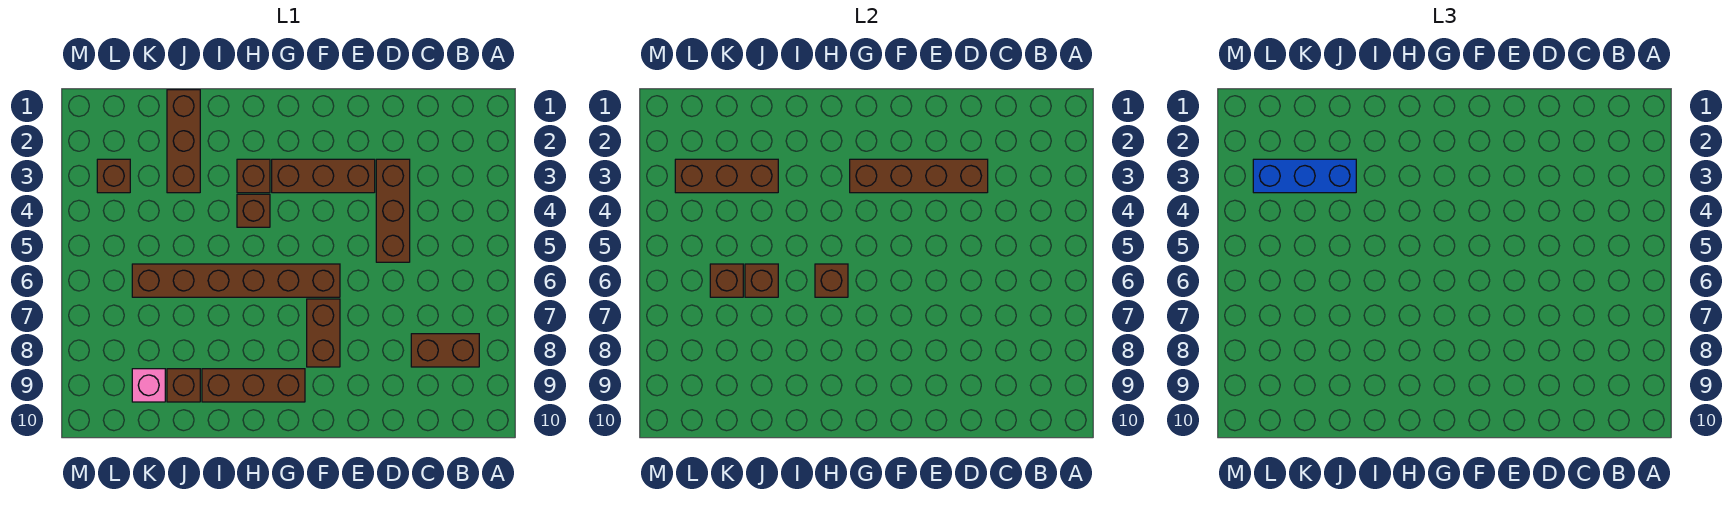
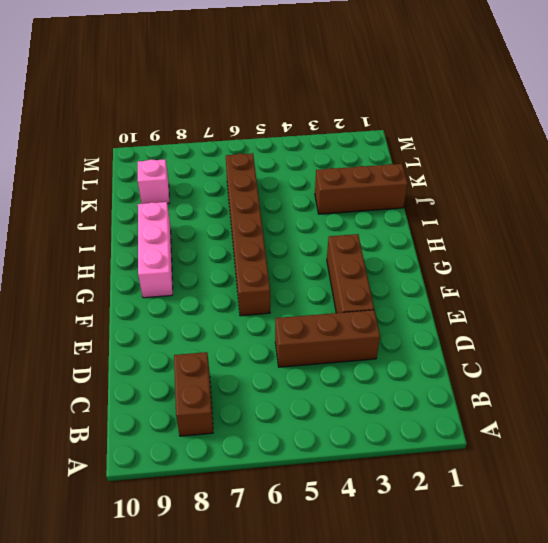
pink brick G9:I9 level 1 -> brown brick G9:I9 level 1
none -> brown brick F7:F8 level 1
none -> brown brick H3 level 1
none -> brown brick H4 level 1

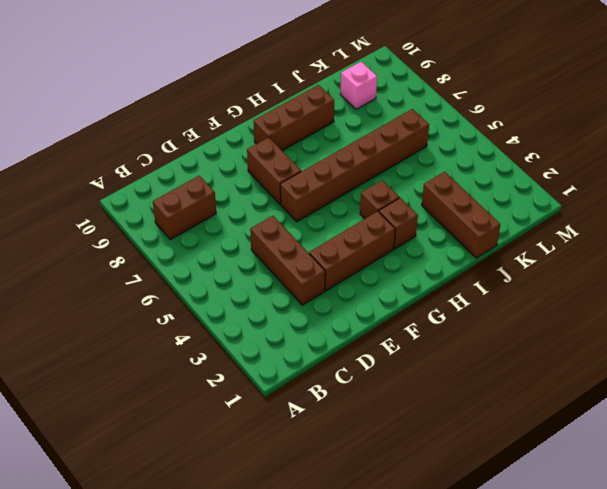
none -> brown brick J9 level 1
none -> brown brick L3 level 1
none -> brown brick D3:G3 level 2

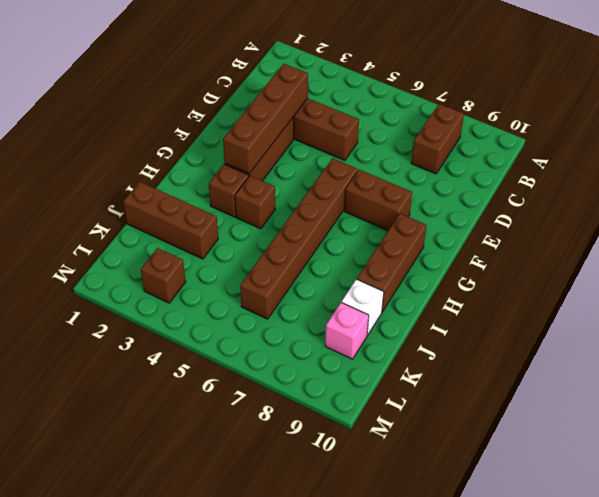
white brick J9 level 1 -> brown brick J9 level 1
none -> brown brick H6 level 2
none -> brown brick J3:L3 level 2
none -> brown brick J6 level 2

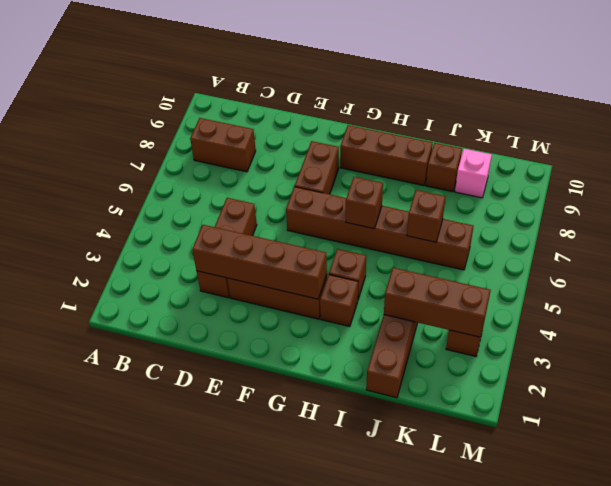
none -> brown brick K6 level 2
none -> blue brick J3:L3 level 3

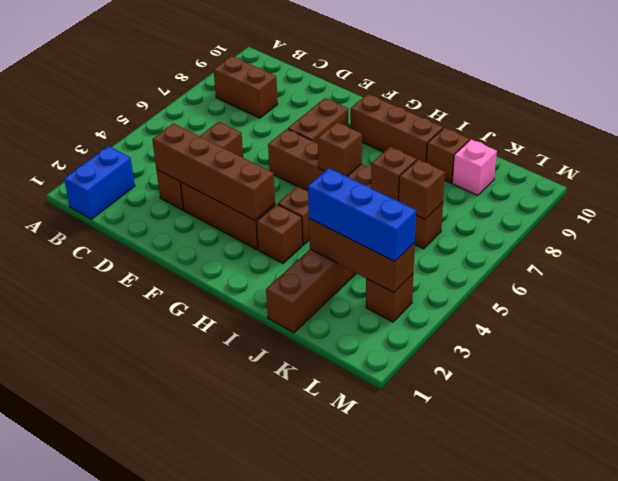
blue brick B1:B2 level 1 -> none

